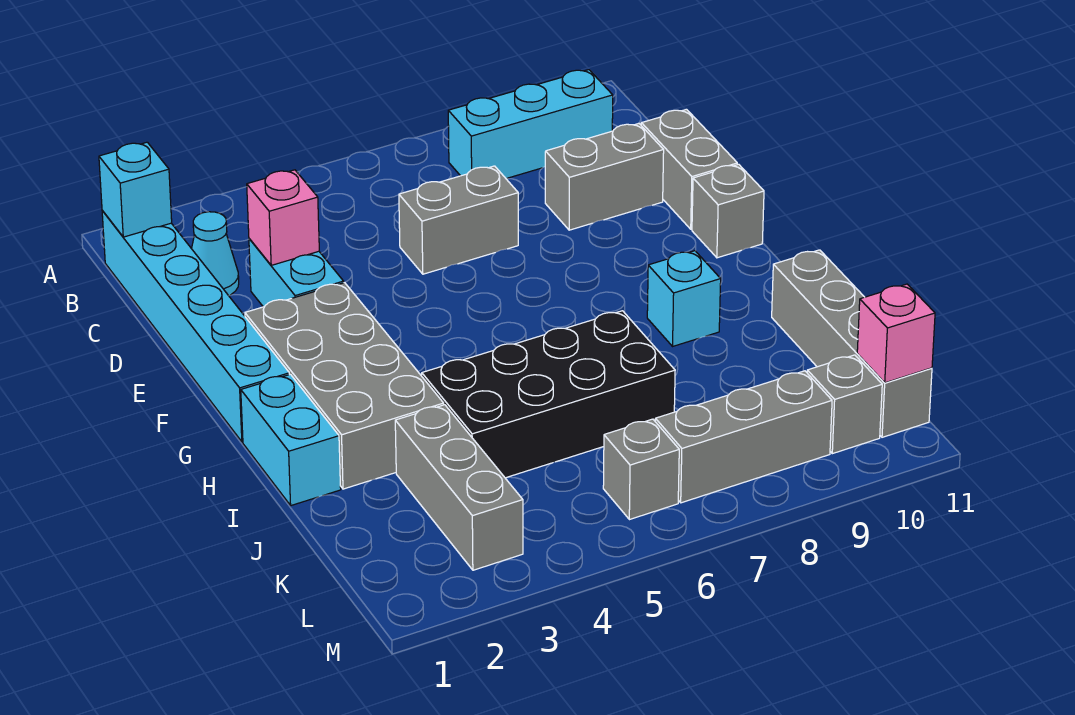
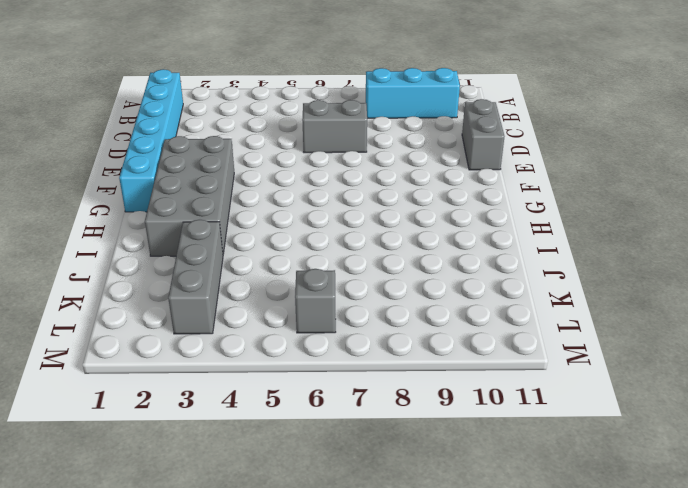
none -> cyan cone C2 level 1
none -> cyan brick D3:E3 level 1
none -> grey brick D9:D10 level 1

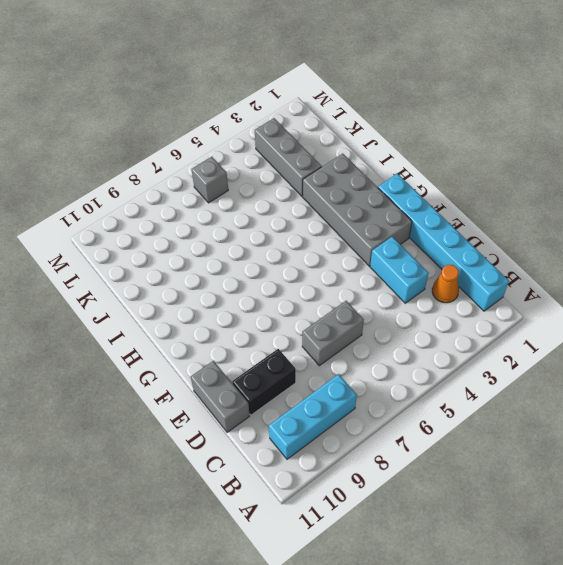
orange cone C2 level 1 -> cyan cone C2 level 1
black brick D9:D10 level 1 -> grey brick D9:D10 level 1
none -> grey brick F11 level 1
none -> cyan brick H1:I1 level 1
none -> cyan brick H9 level 1

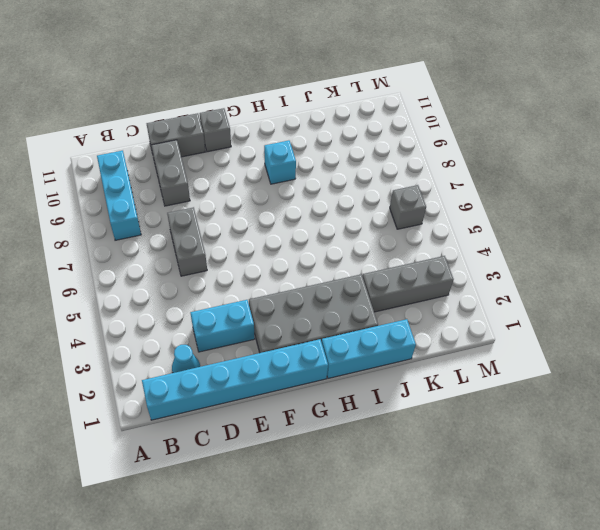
cyan brick H1:J1 level 1 -> cyan brick H1:I1 level 1
none -> black brick I4:J7 level 1
none -> grey brick I11:L11 level 1
none -> grey brick L7:L9 level 1

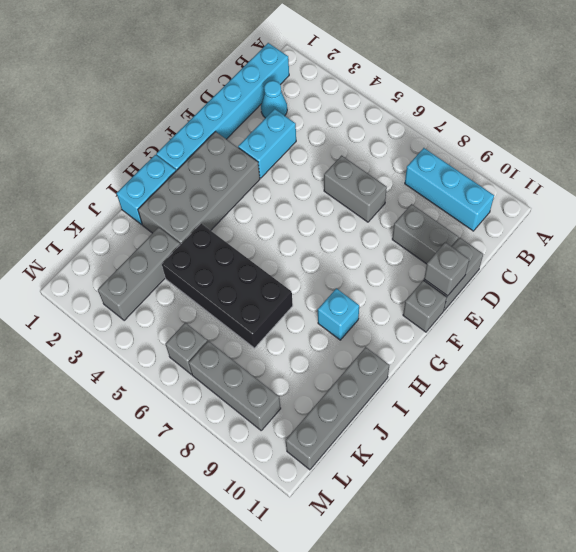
grey brick E11 level 2 -> grey brick L10 level 1
none -> cyan brick B1 level 2
none -> pink brick D3 level 2
none -> pink brick L11 level 2

